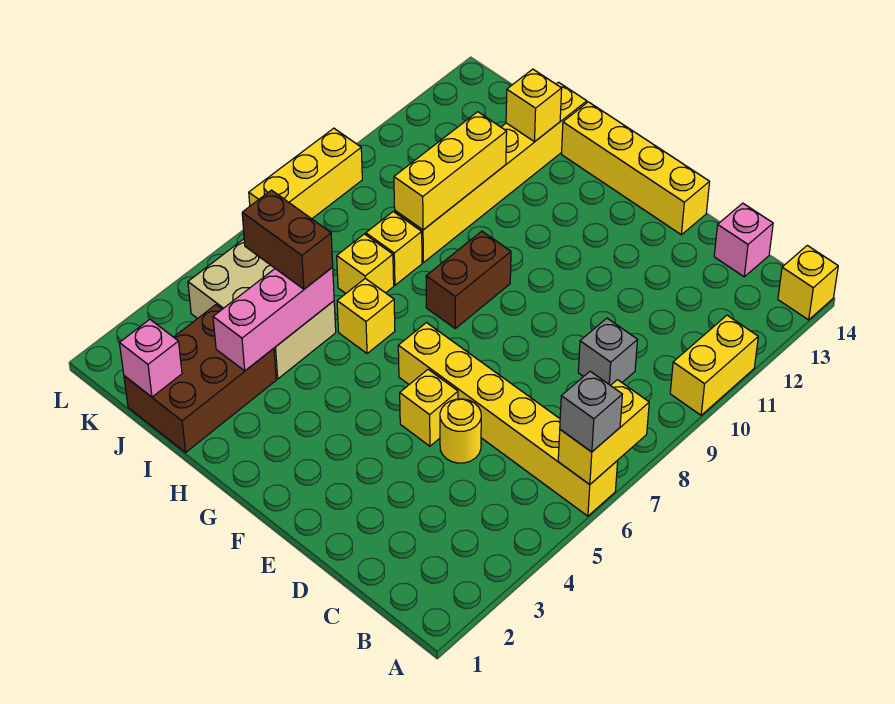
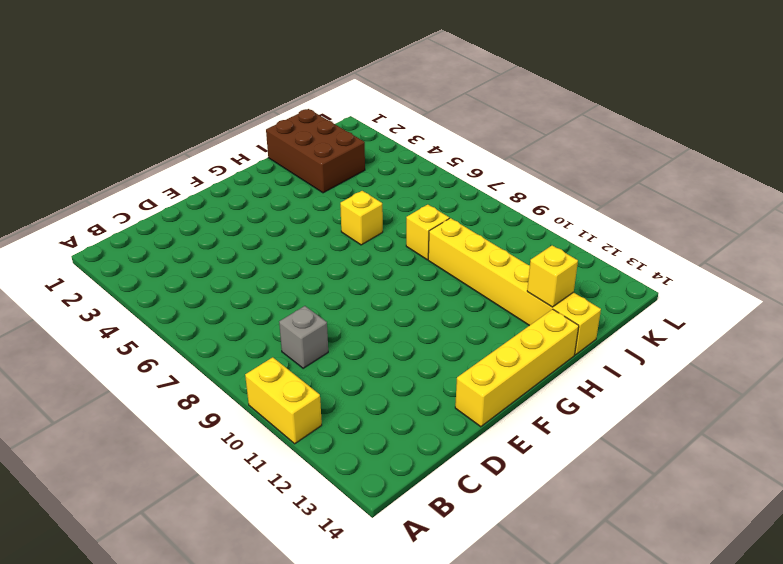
none -> yellow brick A6:F6 level 1
none -> yellow brick A14 level 1
none -> pink brick C14 level 1

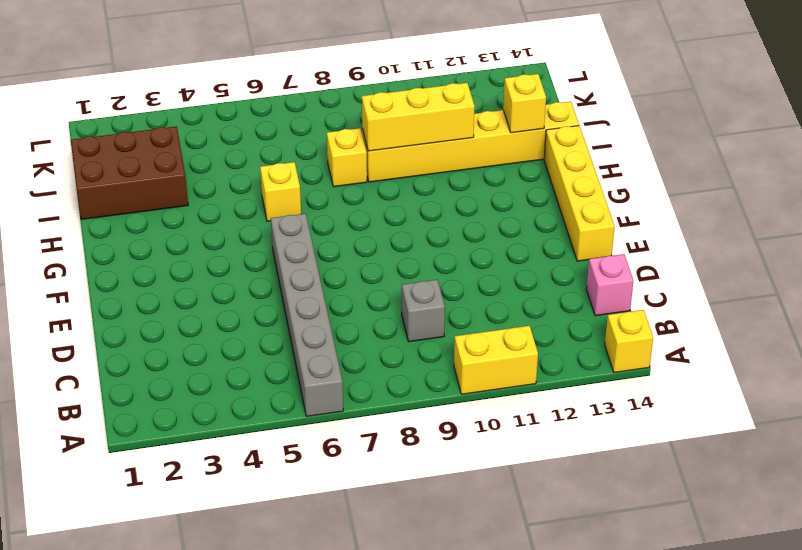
grey brick A6:F6 level 1 -> yellow brick A6:F6 level 1
none -> yellow round brick D5 level 1
none -> yellow brick E5 level 1
none -> brown brick G8:G9 level 1

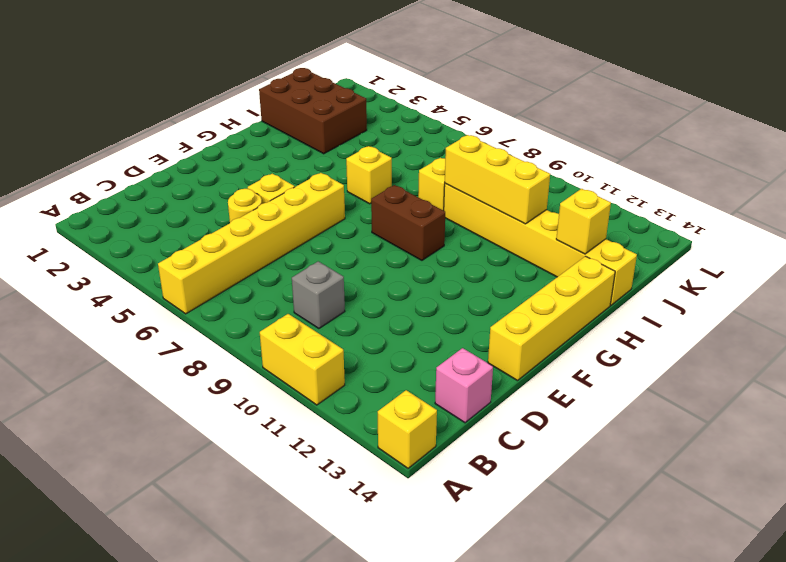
none -> tan brick I4:K5 level 1
none -> yellow brick I7 level 1
none -> yellow brick L7:L9 level 1

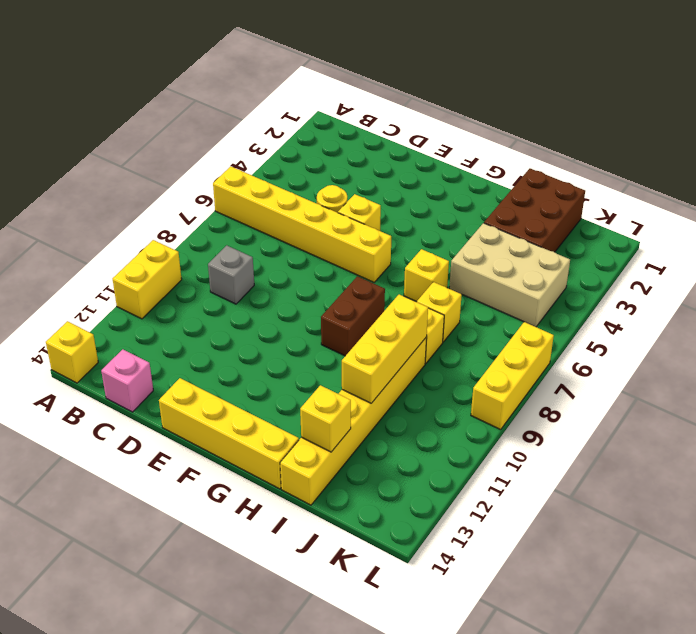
none -> yellow brick A6:A7 level 2
none -> pink brick I3:I5 level 2
none -> pink brick J1 level 2

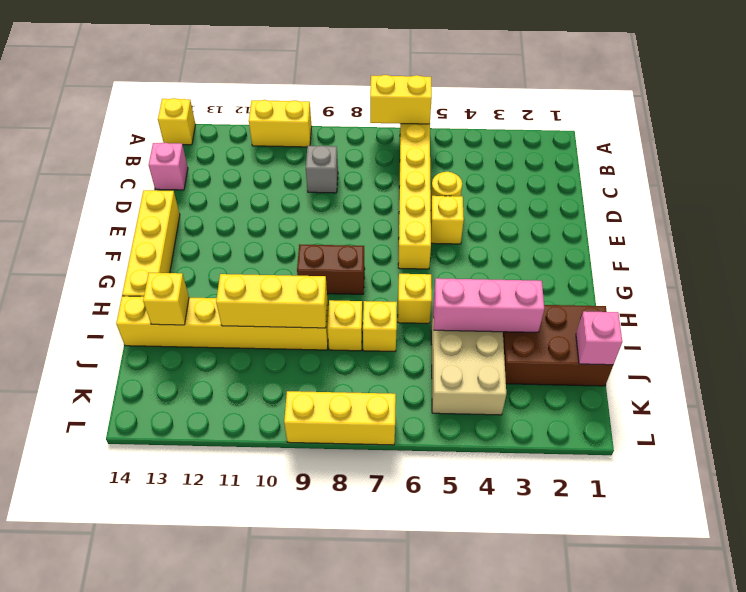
none -> grey brick A6 level 3
none -> brown brick I5:J5 level 3

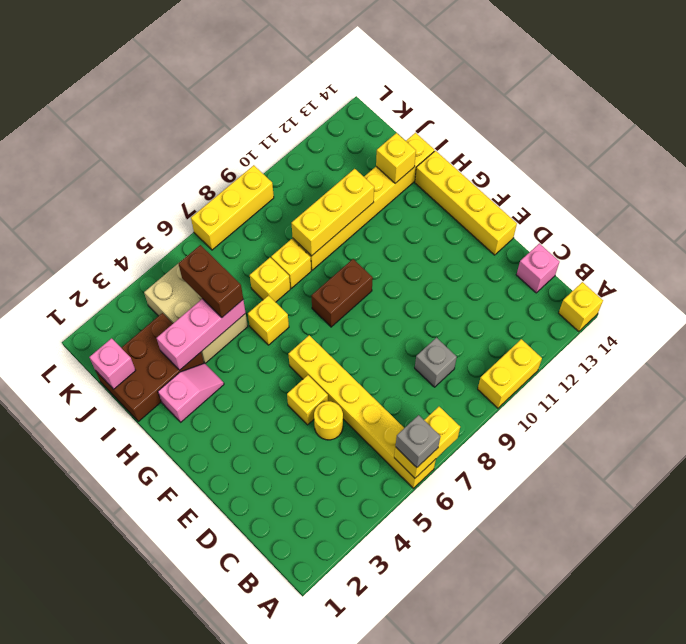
pink slope H2:H3 level 1 top 2 -> none

